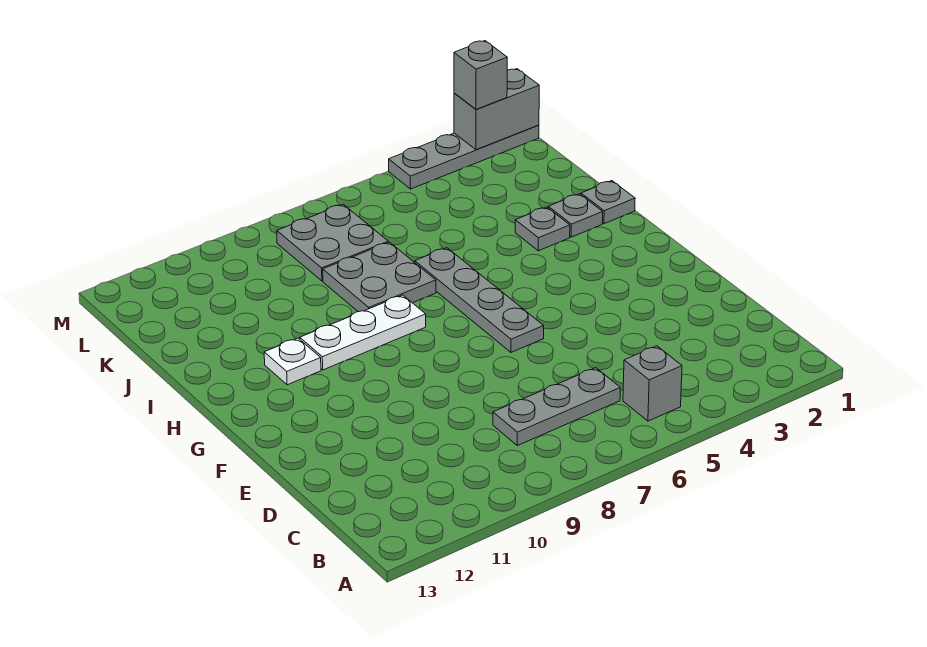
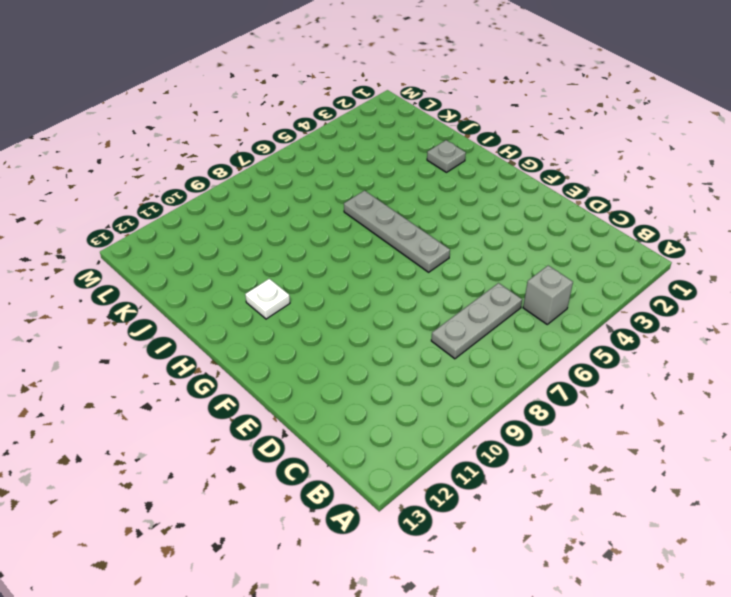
none -> white plate H8:H10 level 1
none -> grey plate I1 level 1
none -> grey plate I3 level 1

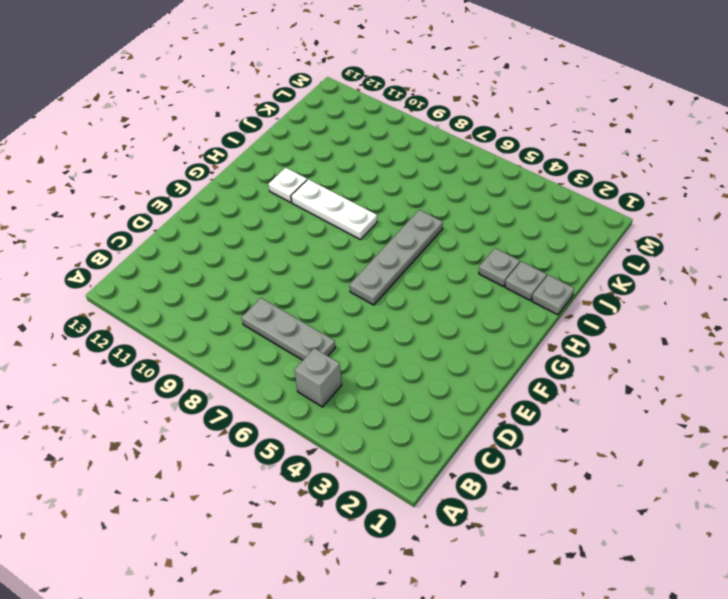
none -> grey plate I7:J8 level 1
none -> grey plate K7:L8 level 1
none -> grey plate M1:M4 level 1

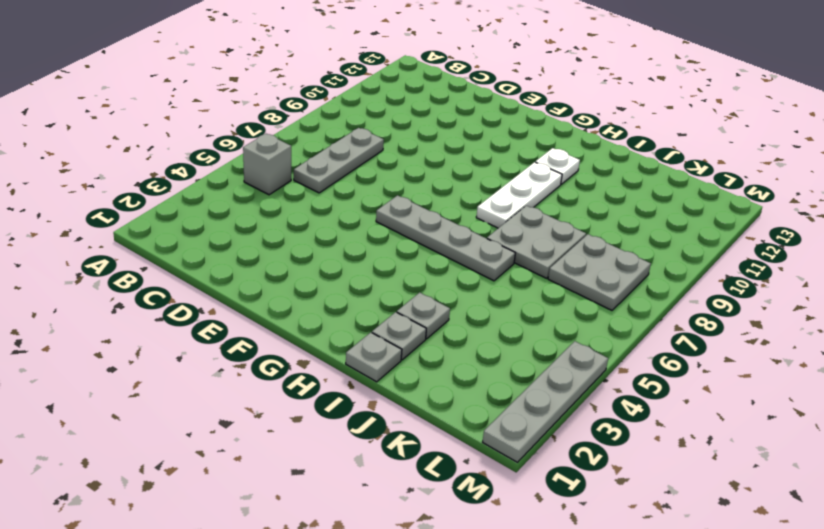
none -> grey brick M1:M2 level 2
none -> grey brick M2 level 3

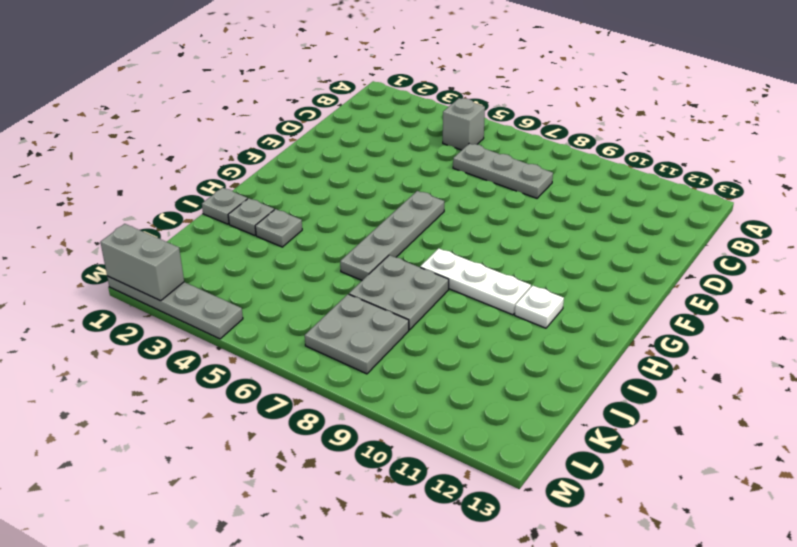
none -> grey brick M2 level 3

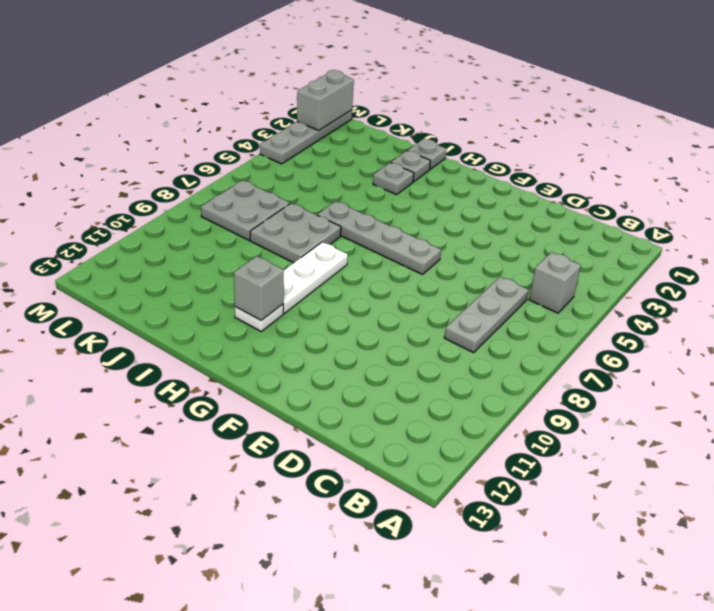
grey brick H11 level 2 -> grey brick M2 level 3

